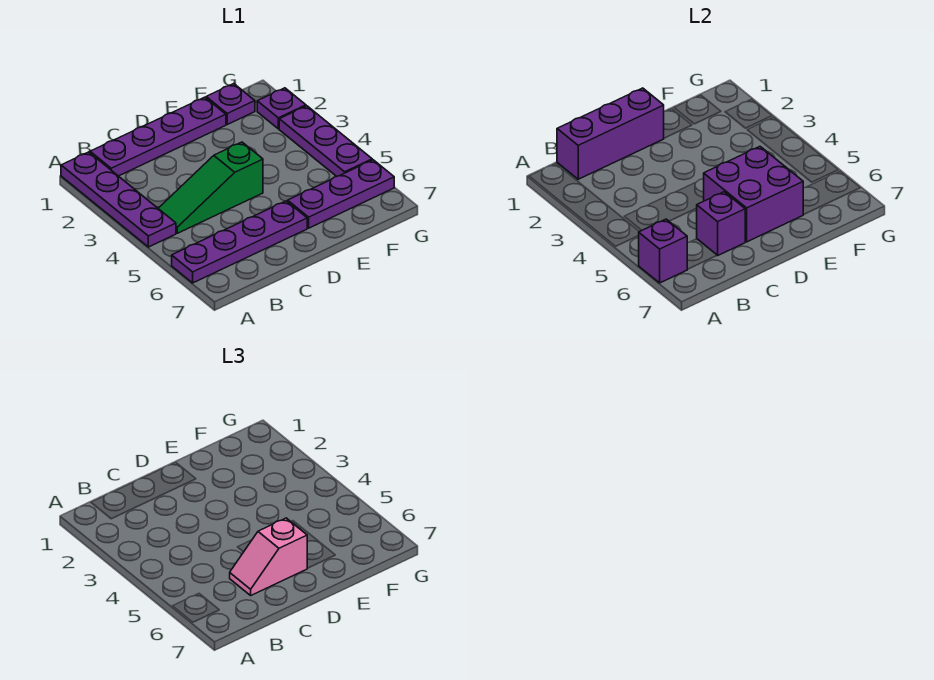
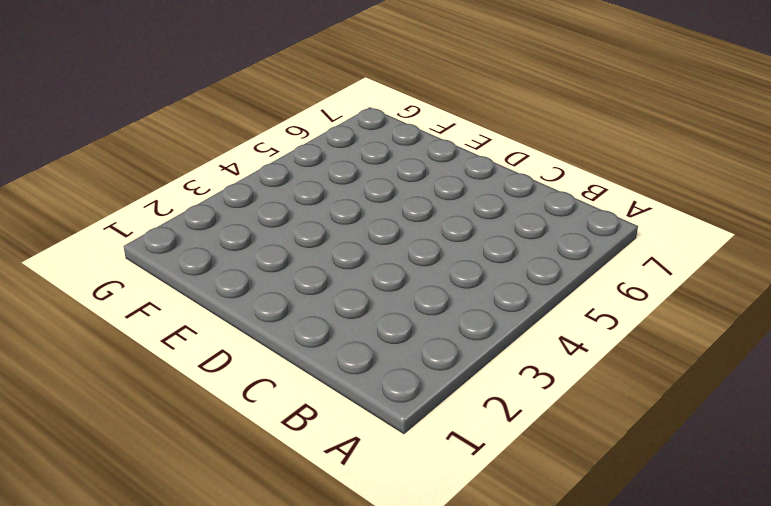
none -> purple plate A1:A4 level 1
none -> purple plate A6:D6 level 1
none -> purple plate B1:E1 level 1

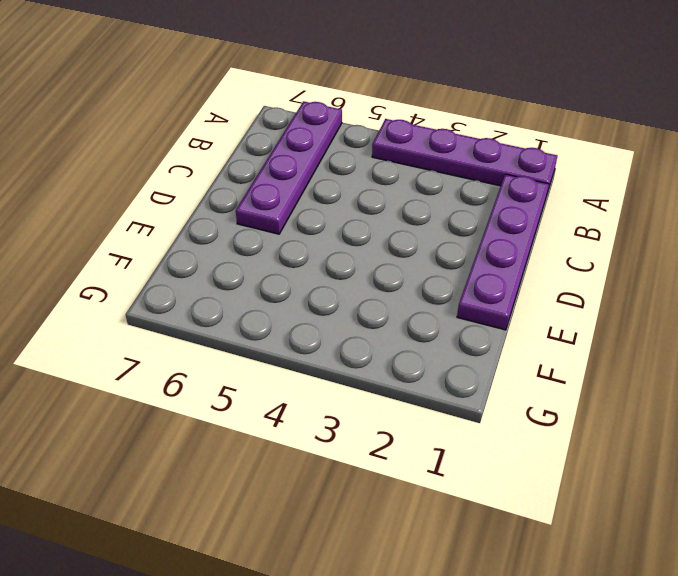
none -> green slope B4:D4 level 1 top D
none -> purple plate E6:G6 level 1
none -> purple plate F1 level 1

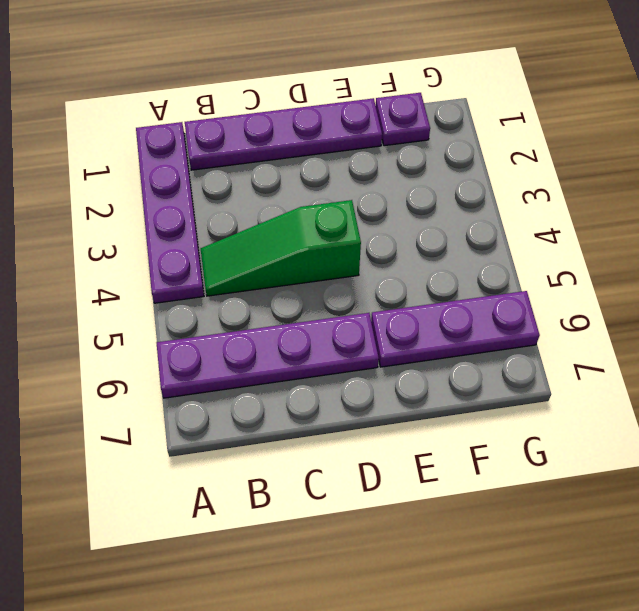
none -> purple plate G2 level 1
none -> purple plate G3:G5 level 1
none -> purple brick A6 level 2

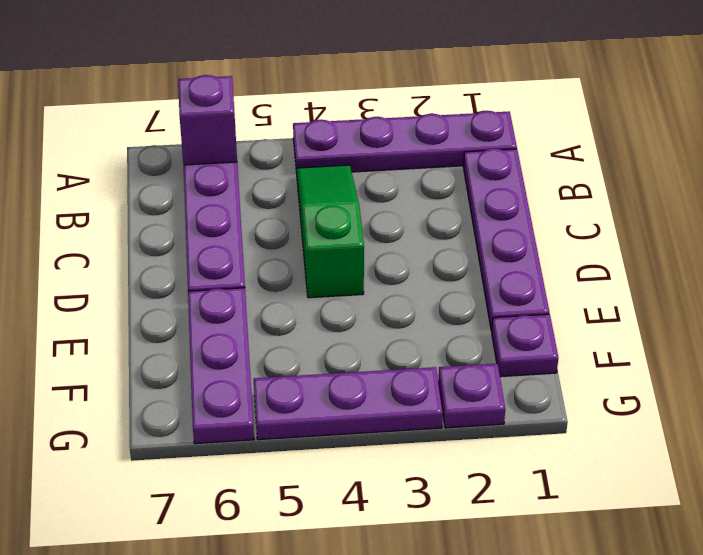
none -> purple brick B1:D1 level 2
none -> purple brick C6 level 2
none -> purple brick D5:E6 level 2

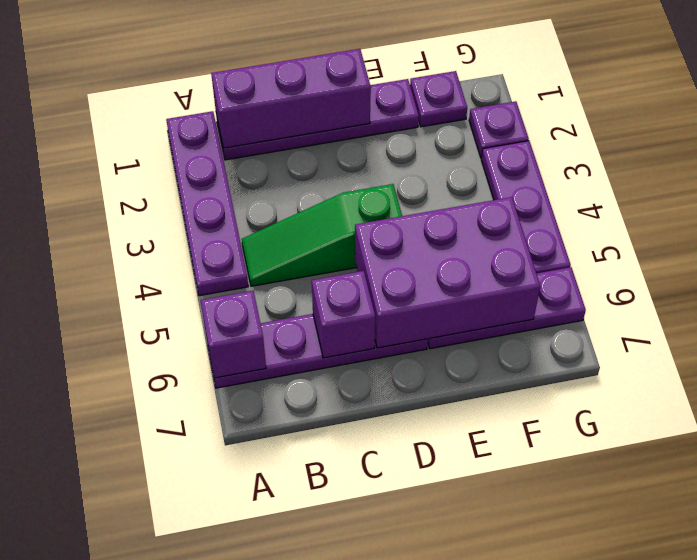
purple brick D5:F6 level 2 -> purple brick D5:E6 level 2
none -> pink slope C6:D6 level 3 top D

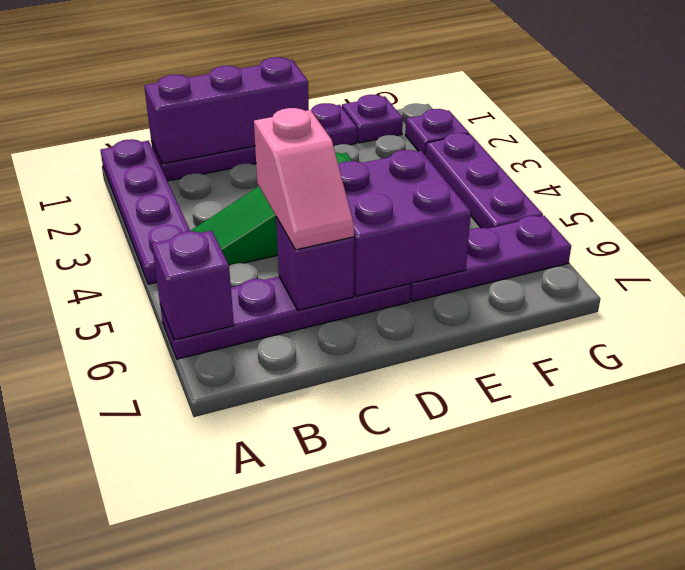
pink slope C5:C6 level 3 top 5 -> pink slope C6:D6 level 3 top D

